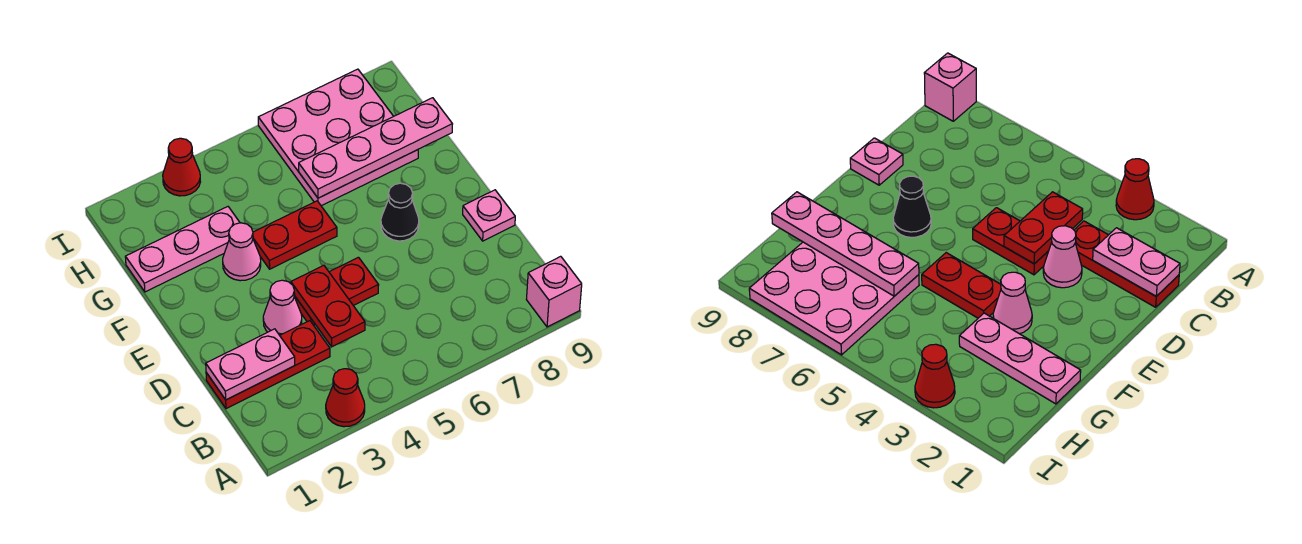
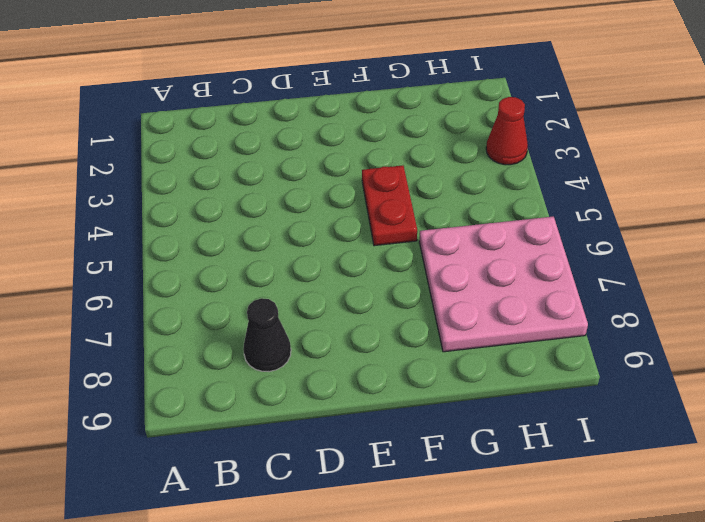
black cone C8 level 1 -> black cone E7 level 1
none -> red cone A3 level 1
none -> pink brick A9 level 1
none -> red plate C1:C3 level 1

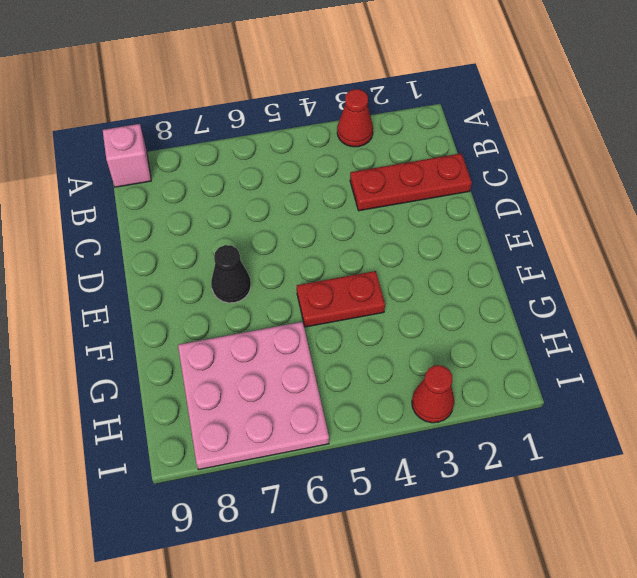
none -> pink cone D3 level 1
none -> red plate D4:D5 level 1
none -> pink plate D9 level 1

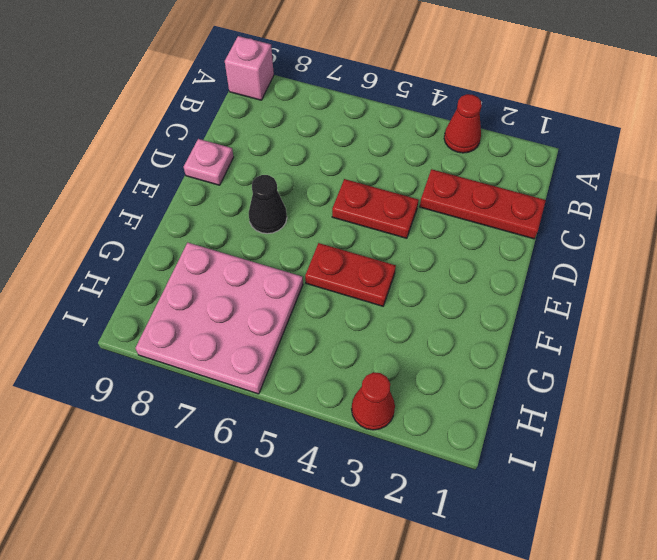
none -> pink cone D3 level 1
none -> pink cone F3 level 1
none -> pink plate G1:G3 level 1

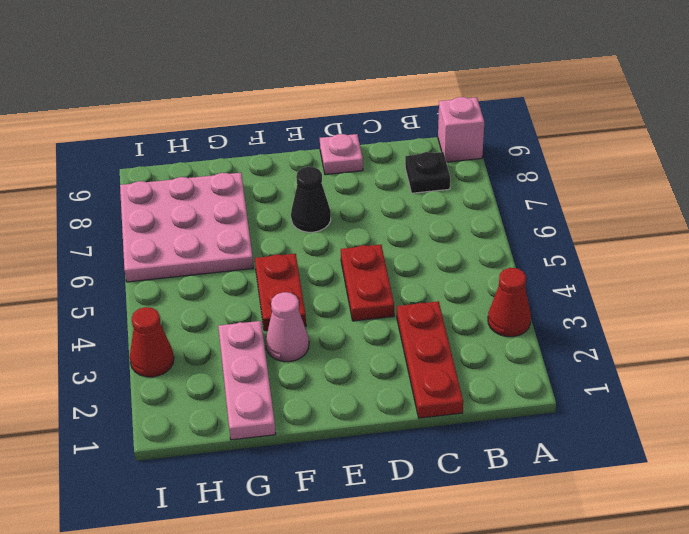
black plate B8 level 1 -> none
none -> pink cone D3 level 1
none -> pink plate C1:C2 level 2
none -> red plate C4:D4 level 2

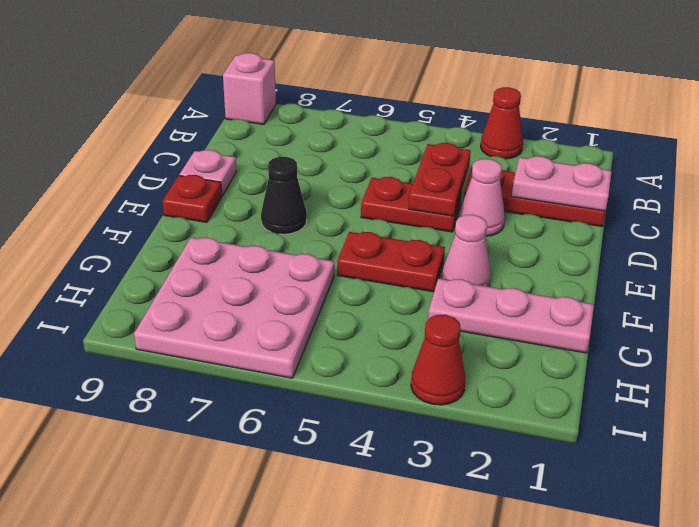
red plate E9 level 1 -> none
none -> pink plate G6:G9 level 2

